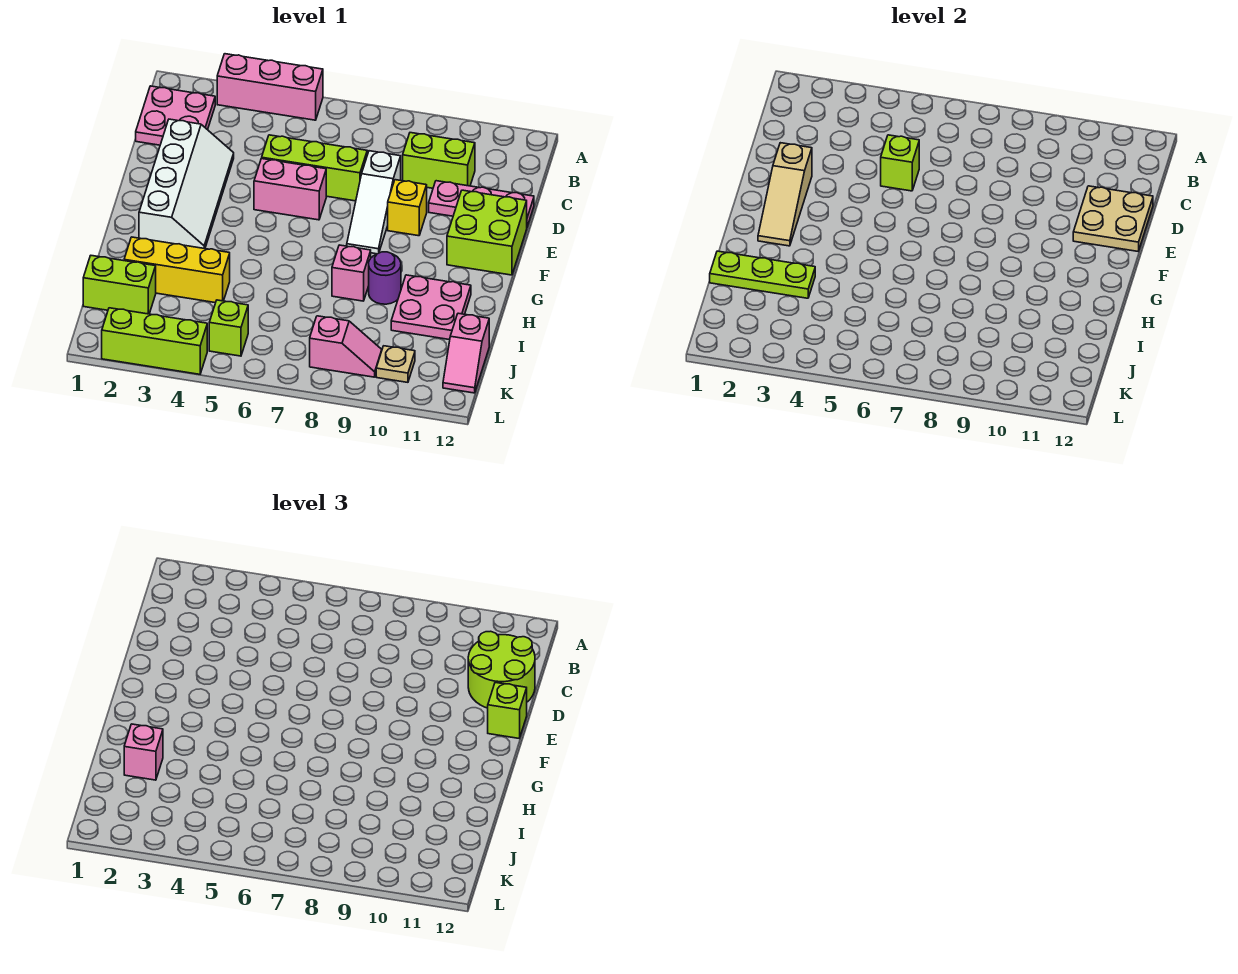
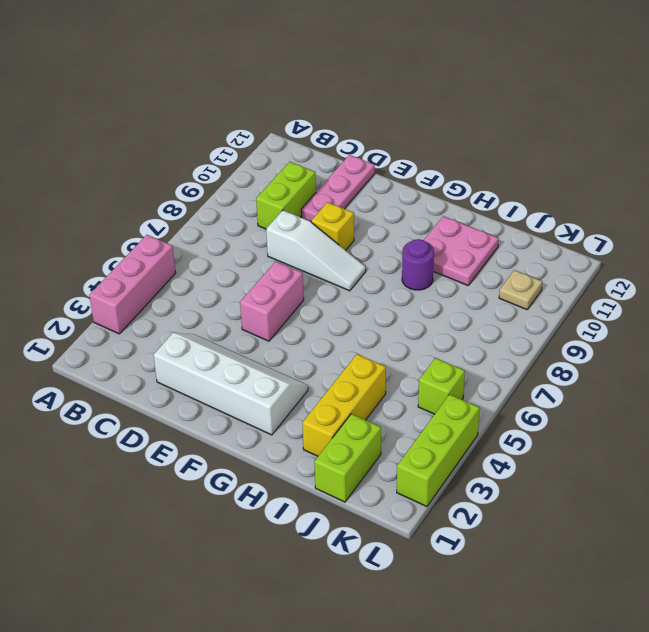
none -> pink plate B1:C2 level 1
none -> lime brick D5:D7 level 1
none -> lime brick E11:F12 level 1

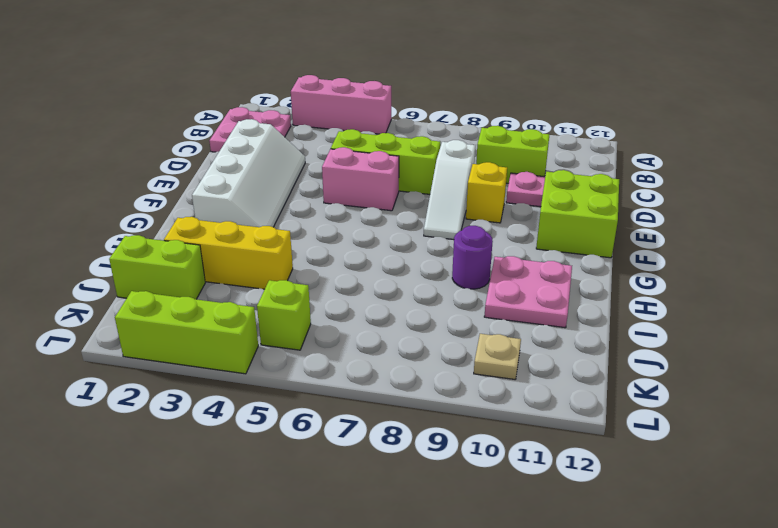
none -> pink brick H8 level 1
none -> pink slope J12:K12 level 1 top J
none -> pink slope K8:K9 level 1 top 8

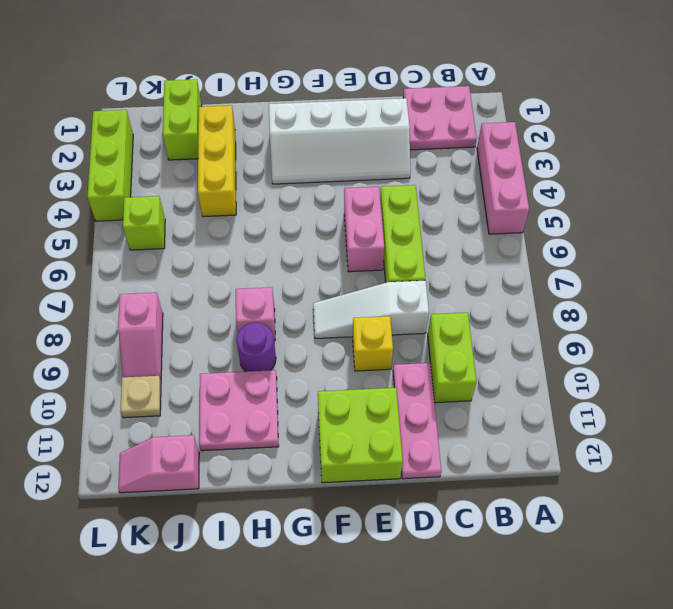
none -> lime brick D5 level 2
none -> tan plate D11:E12 level 2
none -> tan slope E2:G2 level 2 top E

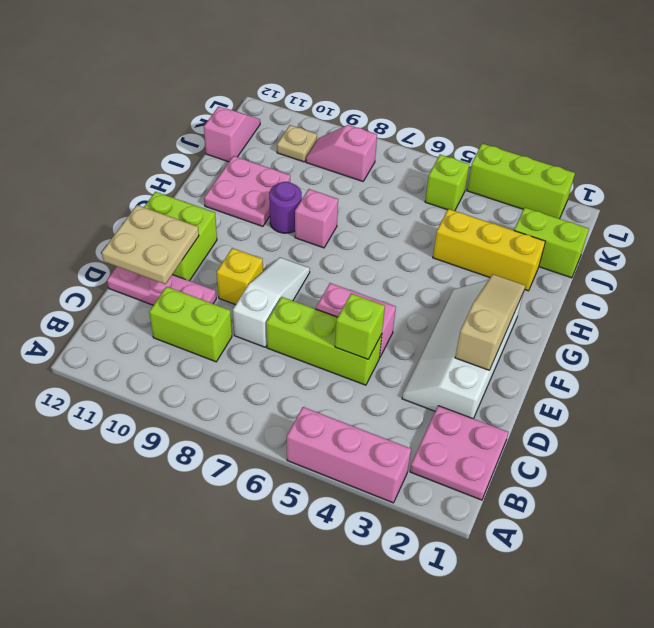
none -> lime plate I1:I3 level 2
none -> lime round brick C11:D12 level 3
none -> lime brick E12 level 3

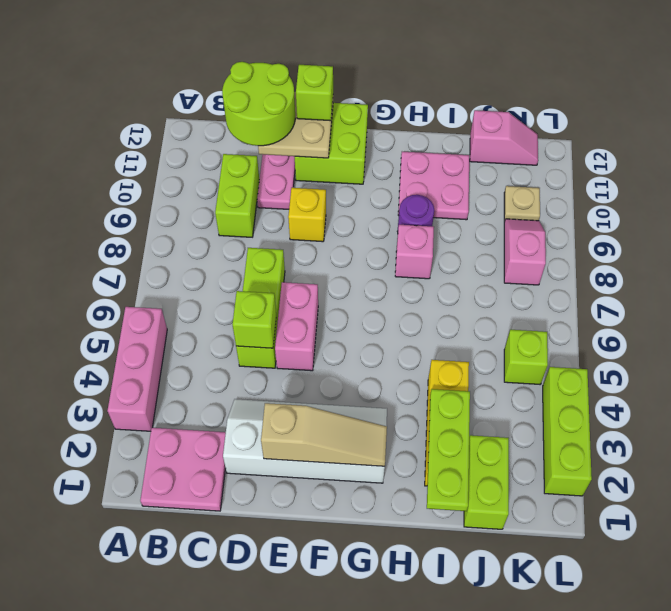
none -> white slope D8:F8 level 1 top D
none -> pink brick I2 level 3

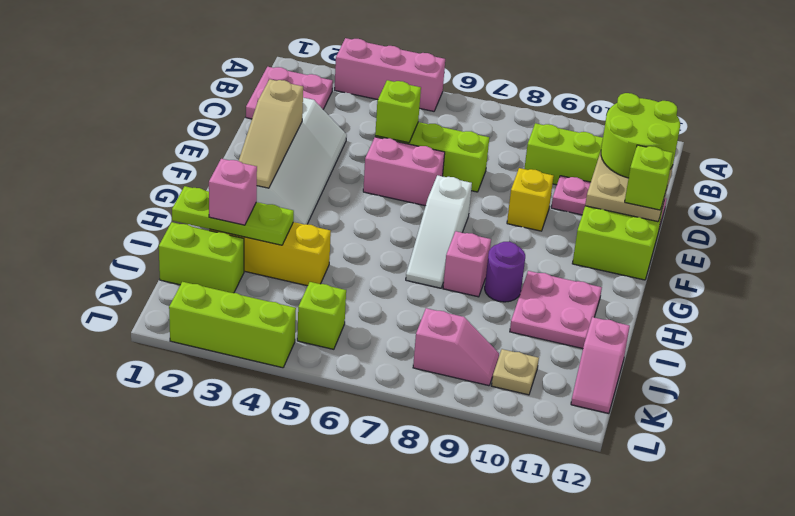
white slope F7:H7 level 1 top F -> white slope D8:F8 level 1 top D

